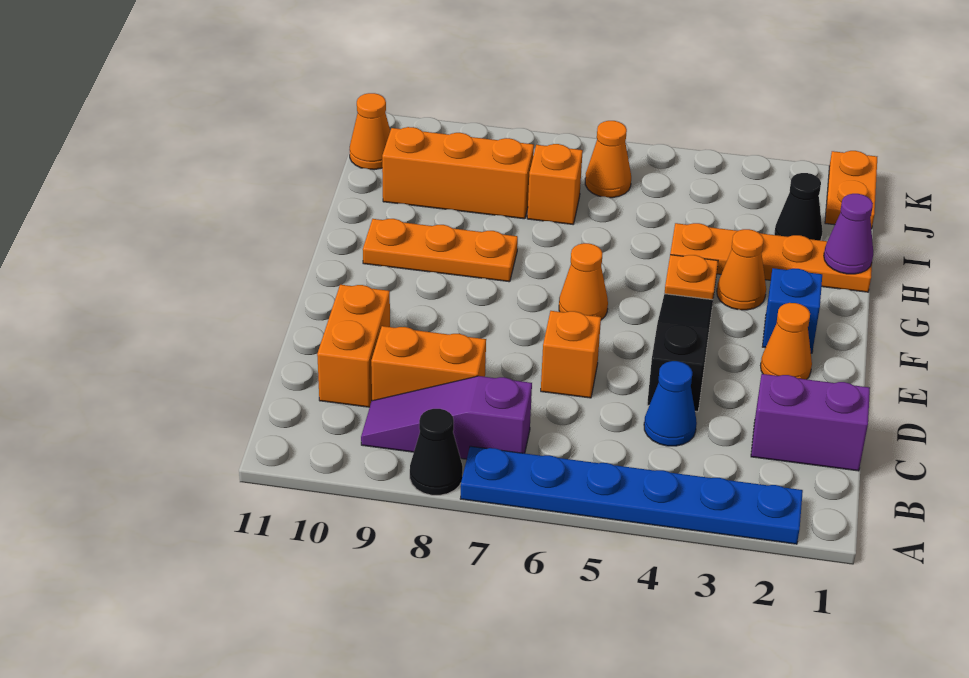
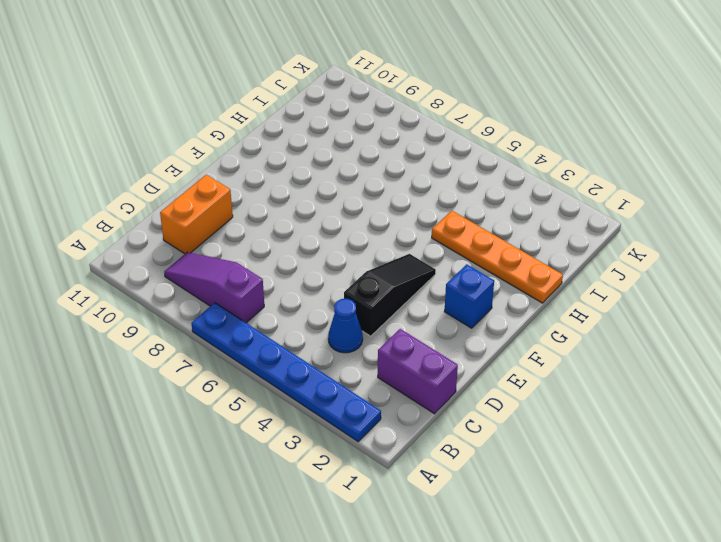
none -> black cone A8 level 1
none -> orange brick C8:C9 level 1
none -> orange brick D6 level 1

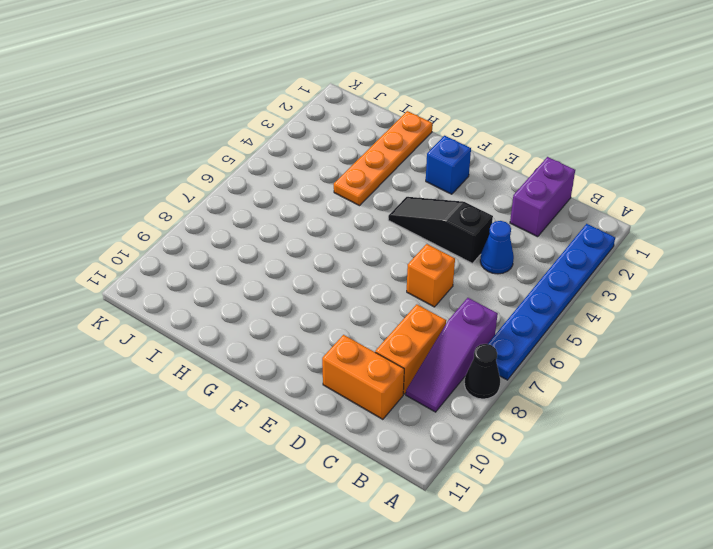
none -> orange cone E2 level 1
none -> orange cone F6 level 1
none -> orange cone G3 level 1

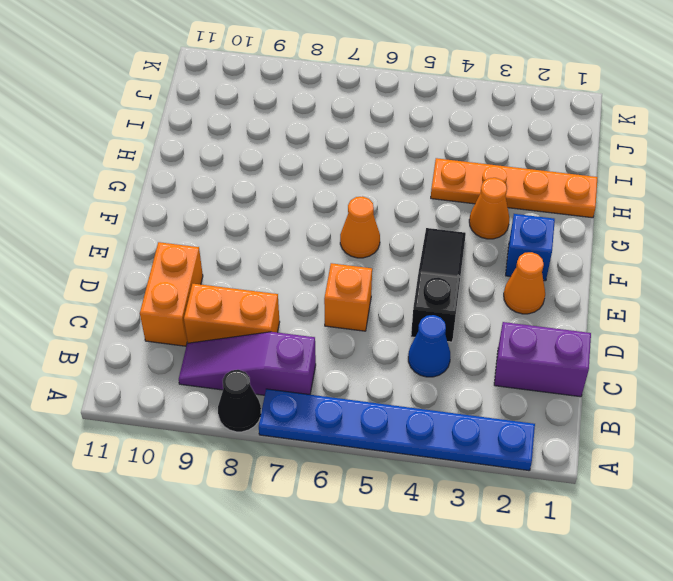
none -> orange plate G4 level 1
none -> orange plate G8:G10 level 1
none -> black cone I2 level 1

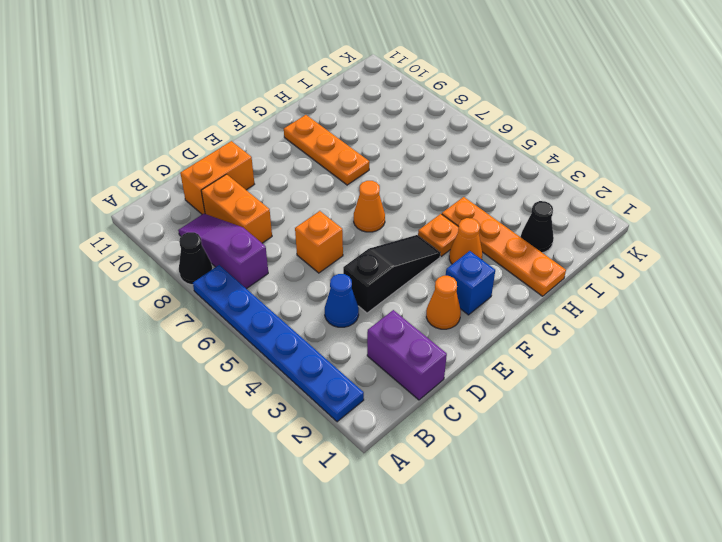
none -> orange brick I7 level 1
none -> orange brick I8:I10 level 1
none -> orange plate J1:K1 level 1

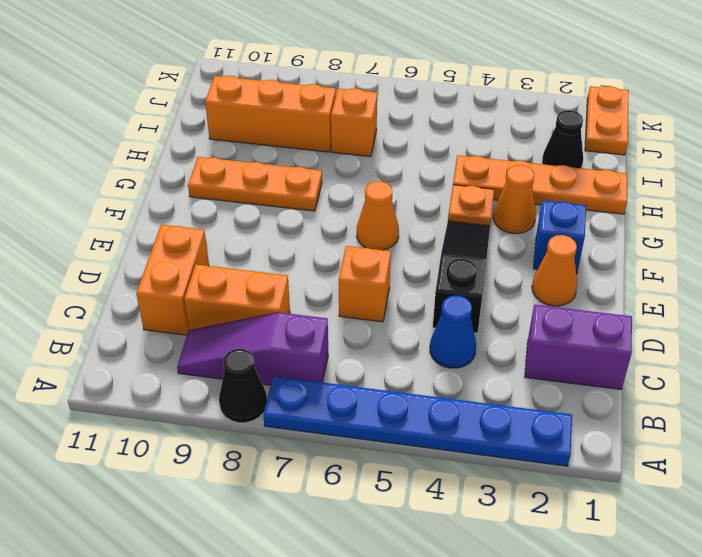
none -> orange cone J6 level 1
none -> orange cone J11 level 1
none -> purple cone H1 level 2

